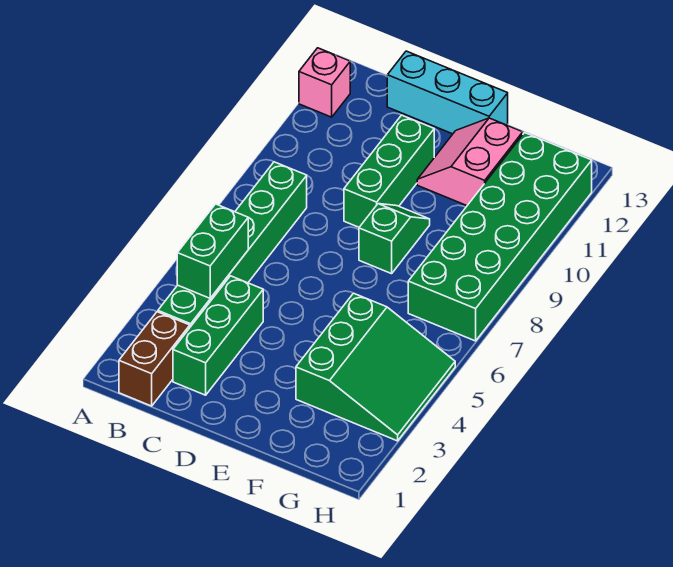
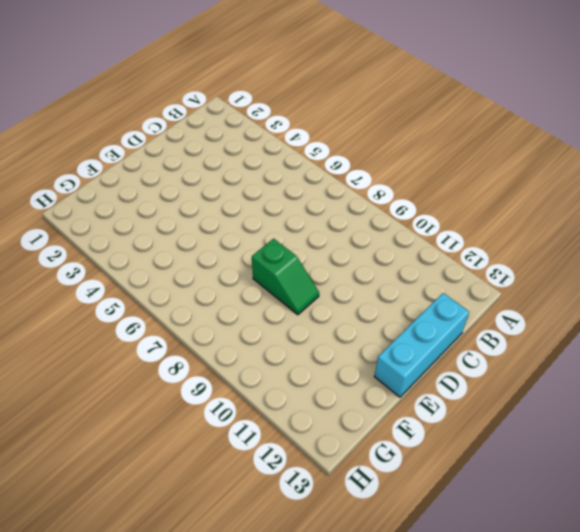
none -> pink brick A12 level 1
none -> brown brick B1:B2 level 1

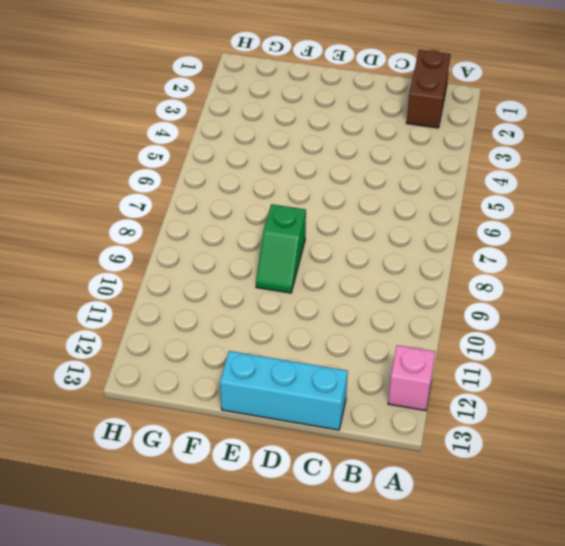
none -> green brick B3:B8 level 1
none -> green brick C2:C4 level 1

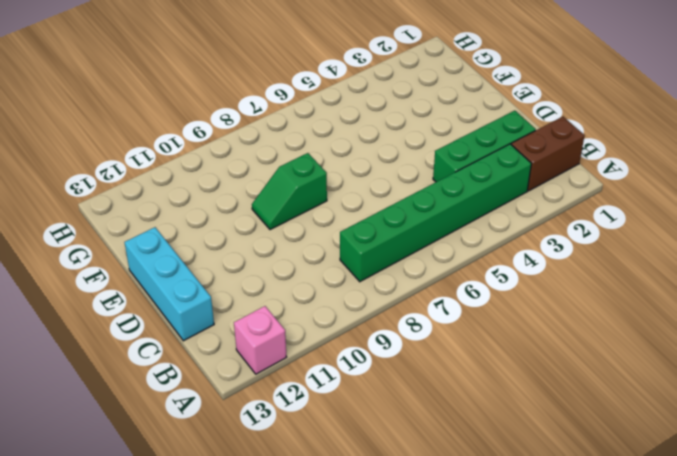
none -> green brick D9:D11 level 1
none -> pink slope E11:F12 level 1 top F

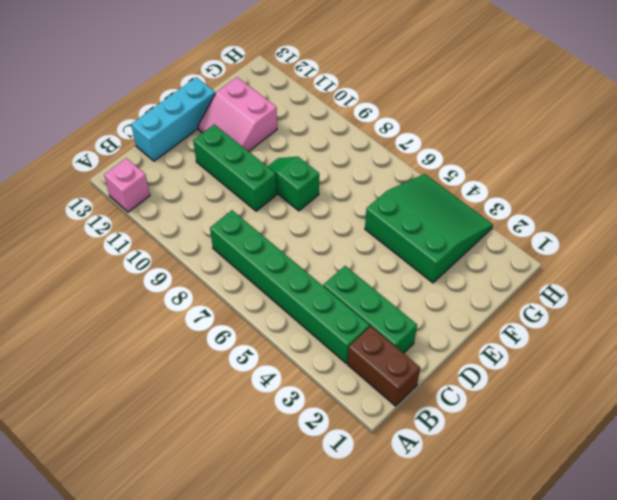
none -> green brick G7:H12 level 1
none -> green brick B4:B5 level 2

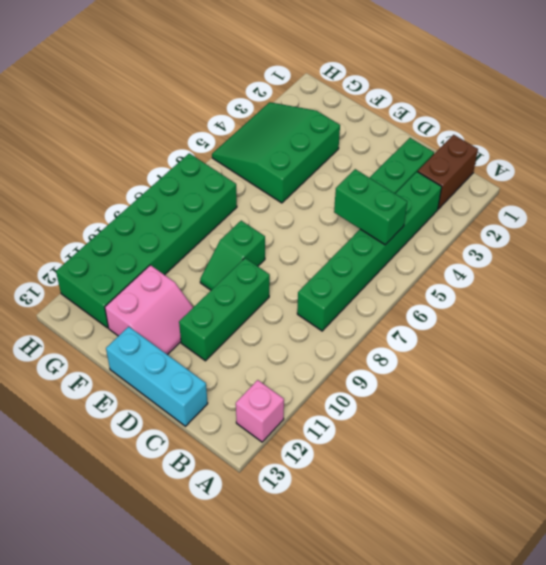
green brick B5:C5 level 2 -> green brick B4:B5 level 2

